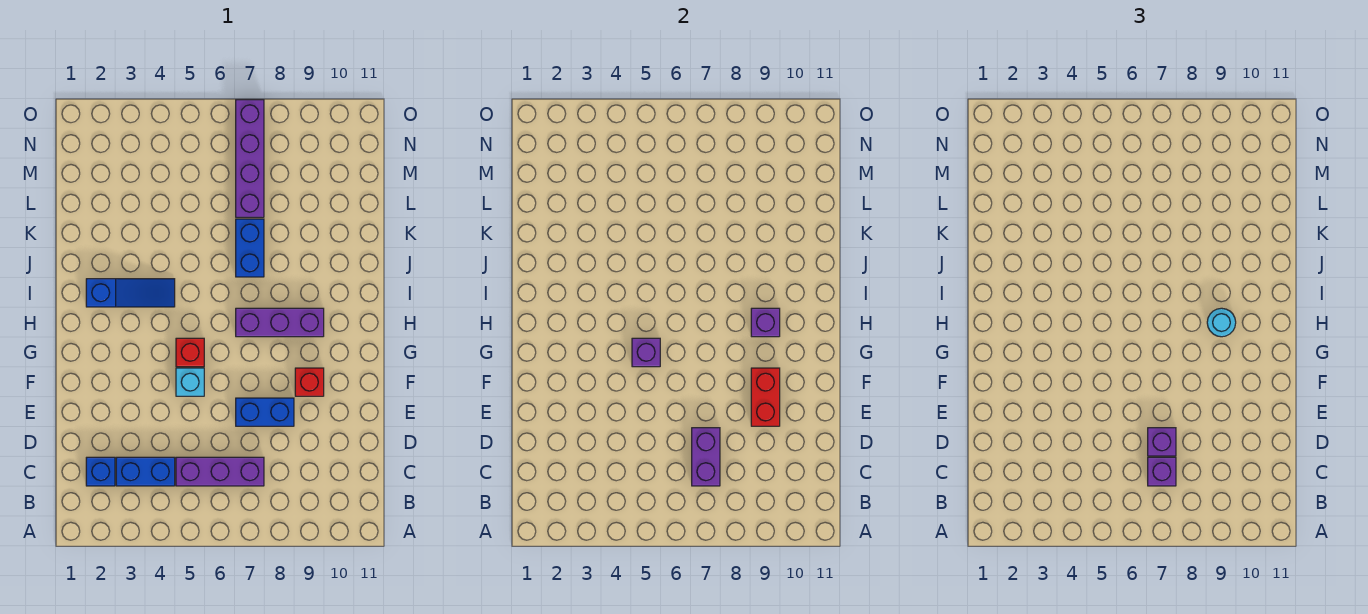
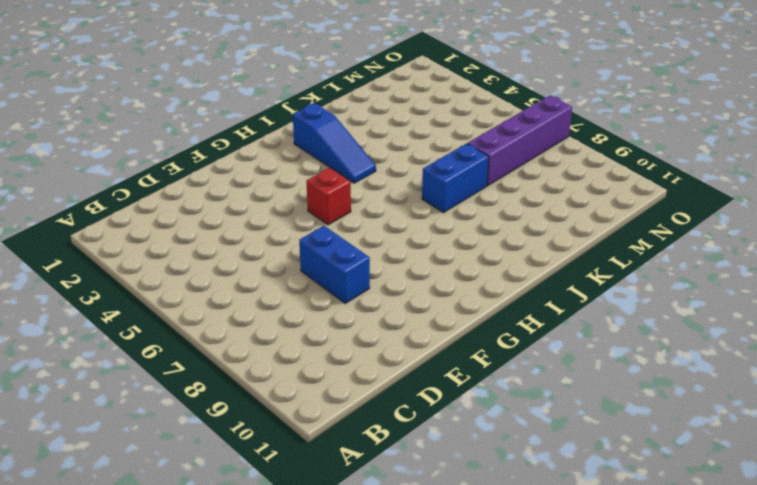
none -> blue brick C2 level 1
none -> blue brick C3:C4 level 1
none -> purple brick C5:C7 level 1

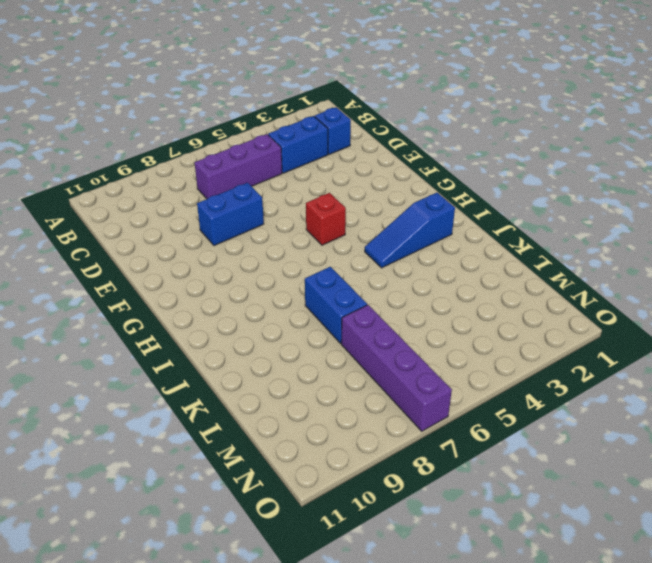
none -> cyan brick F5 level 1
none -> red brick F9 level 1
none -> purple brick H7:H9 level 1

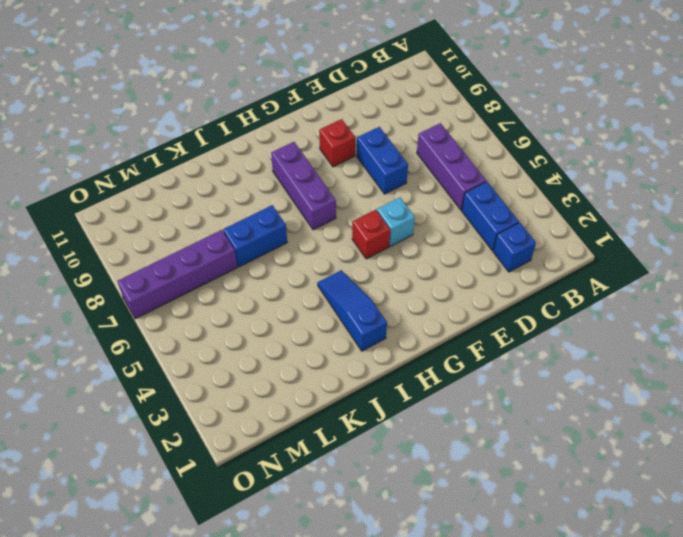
none -> purple brick C7:D7 level 2
none -> red brick E9:F9 level 2
none -> purple brick G5 level 2

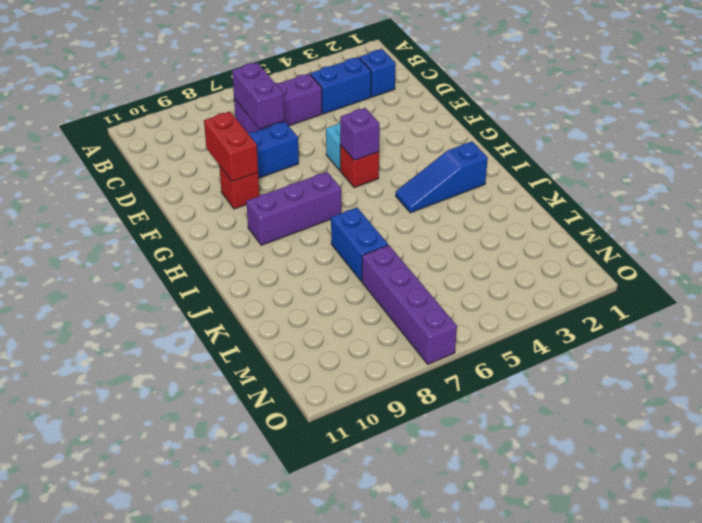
none -> purple brick H9 level 2
none -> purple brick C7 level 3
none -> purple brick D7 level 3

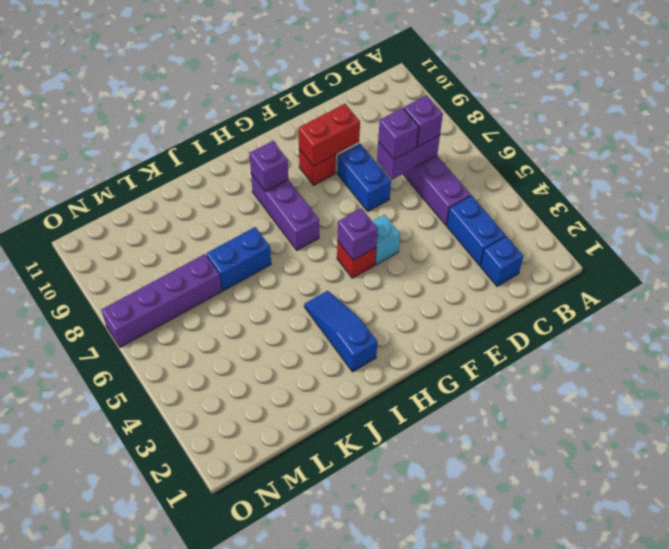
none -> cyan round brick H9 level 3

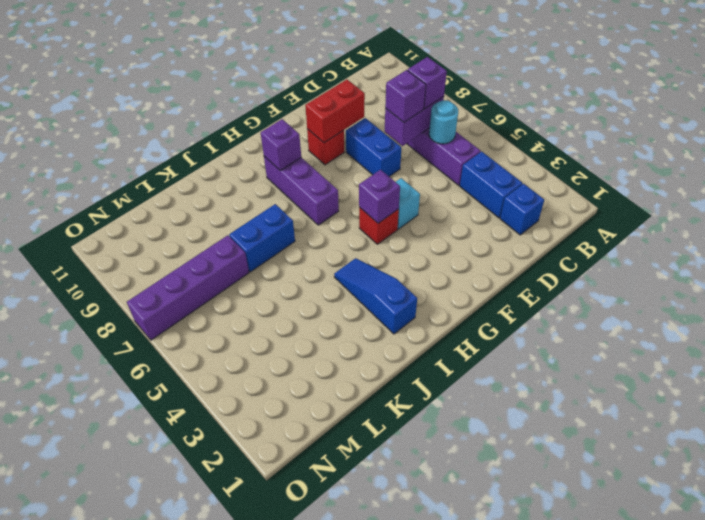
cyan round brick C6 level 2 -> cyan round brick H9 level 3

